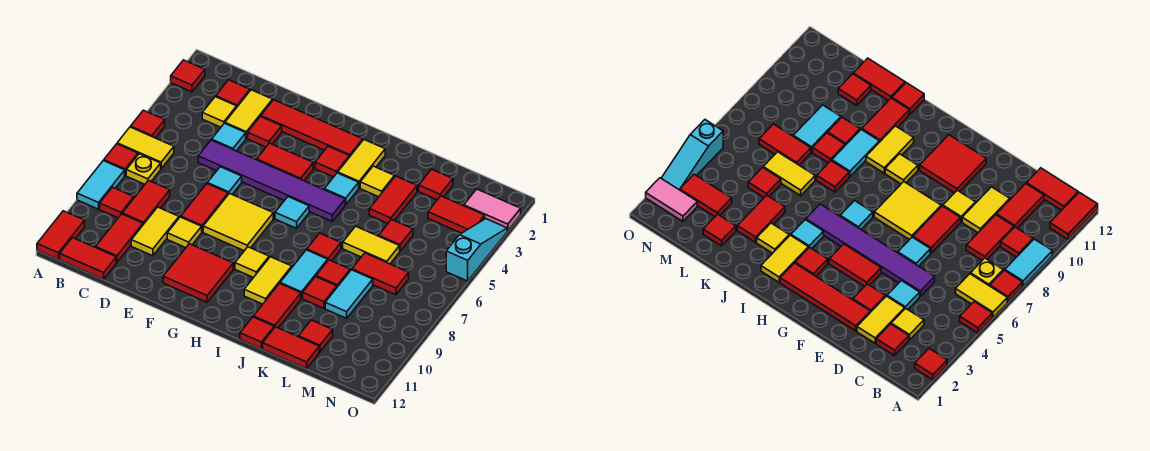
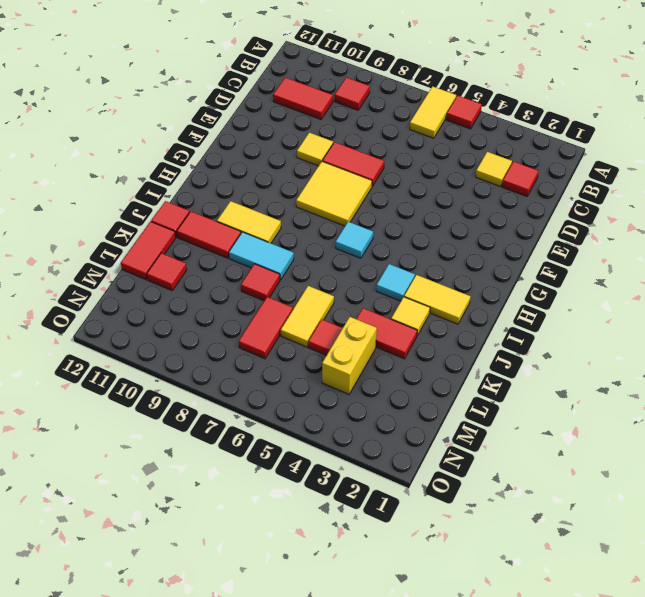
yellow brick L4:M4 level 1 -> none
none -> red tile A2 level 1
none -> red tile A7 level 1
none -> cyan tile A8:A9 level 1
none -> red tile A11:A12 level 1

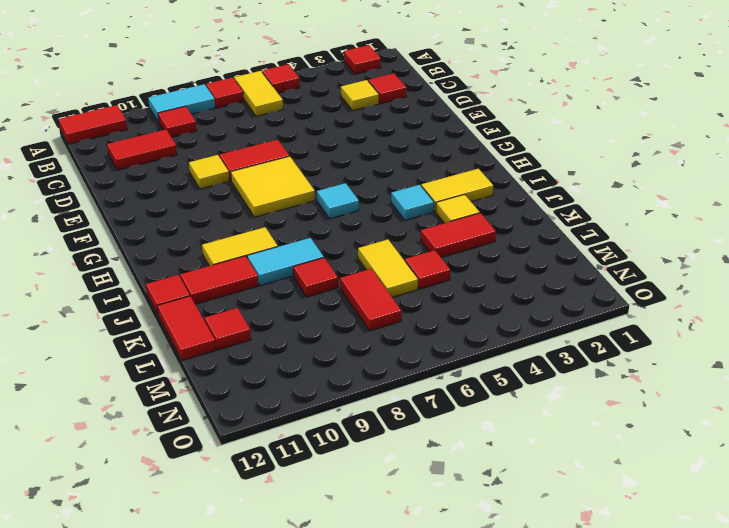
none -> yellow plate B7 level 1
none -> red tile B12:C12 level 1
none -> red tile C8:C9 level 1
none -> yellow tile D2:D3 level 1

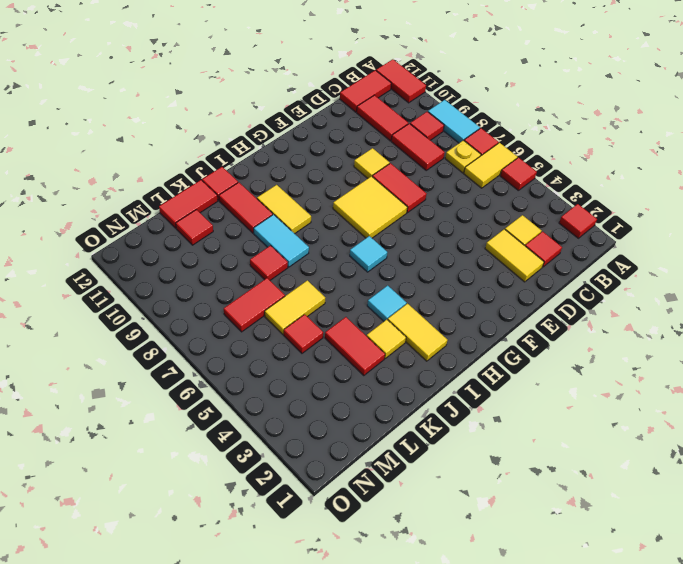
none -> cyan tile D4 level 1
none -> purple tile D5:I5 level 1
none -> yellow tile D9:D10 level 1
none -> red tile E2:H2 level 1

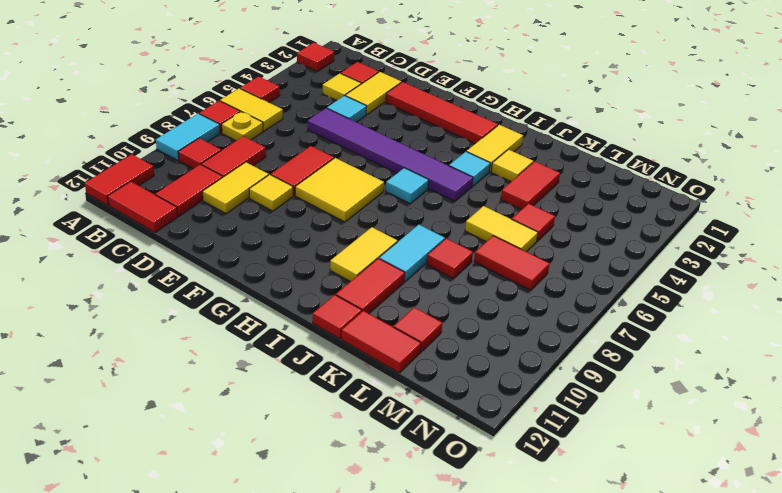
none -> red tile E3 level 1
none -> cyan tile E6 level 1
none -> red tile F4:G4 level 1
none -> red tile F10:G11 level 1

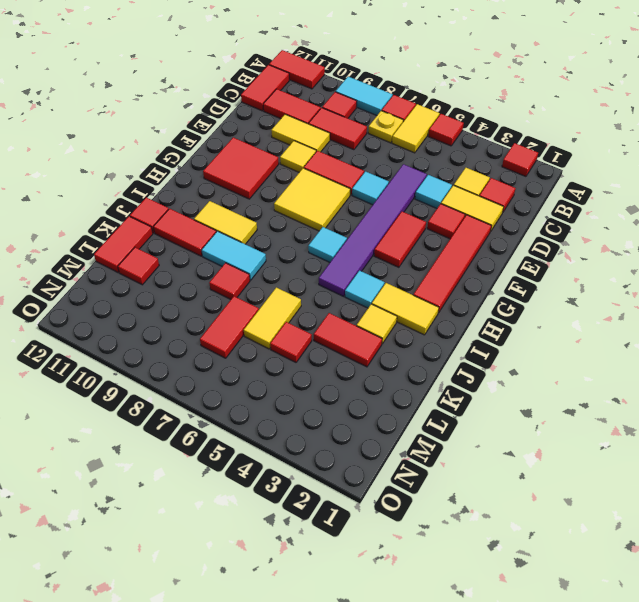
none -> red tile H3 level 1
none -> yellow tile H9 level 1
none -> red tile J7 level 1
none -> red tile K9 level 1

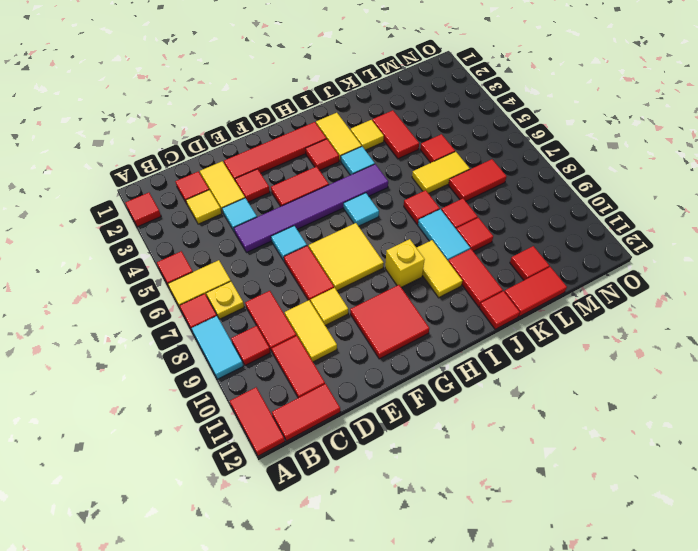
yellow brick H9 level 1 -> yellow tile H9 level 1
none -> red tile L2 level 1
none -> cyan tile L8:L9 level 1
none -> red tile M3:N3 level 1
none -> pink tile N2:O2 level 1

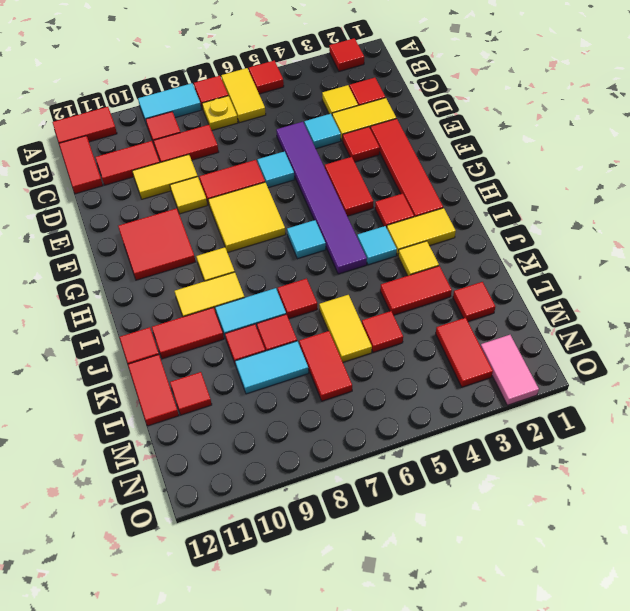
none -> cyan slope O3:O5 level 1 top 5

